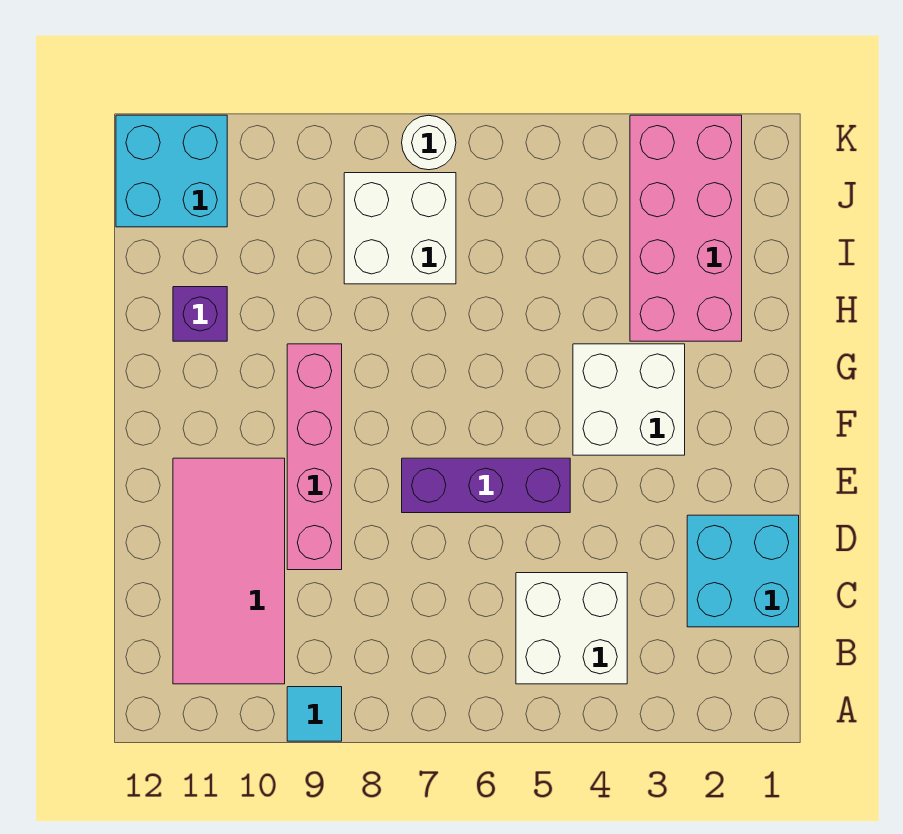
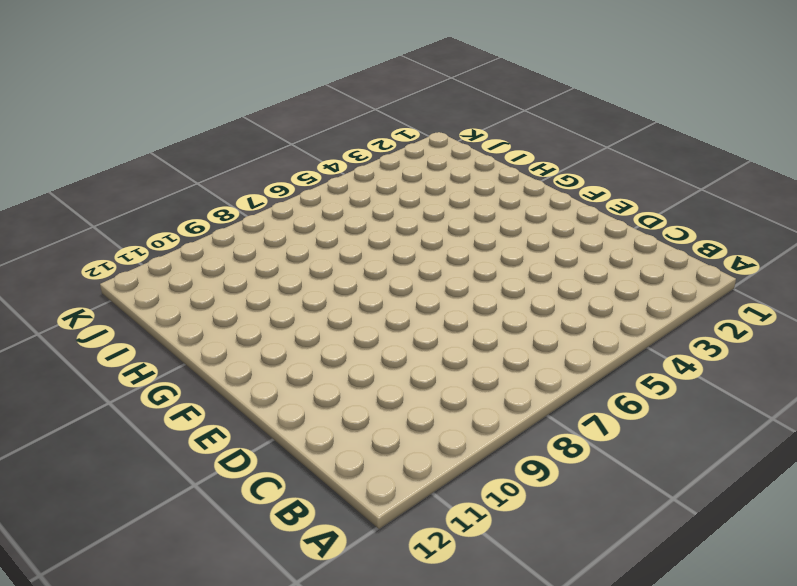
none -> cyan tile A9 level 1
none -> white brick B4:C5 level 1
none -> pink tile B10:E11 level 1

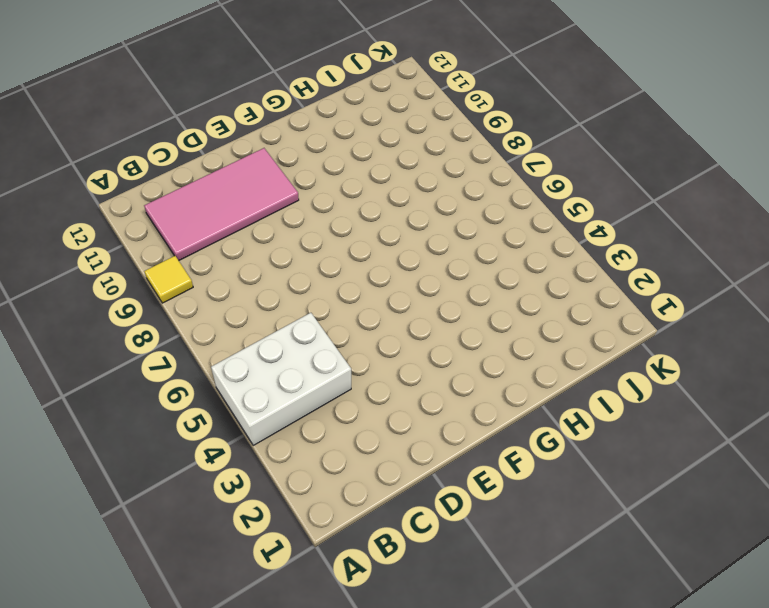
white brick A4:C5 level 1 -> white brick B4:C5 level 1
yellow tile A9 level 1 -> cyan tile A9 level 1
none -> cyan brick C1:D2 level 1
none -> pink brick D9:G9 level 1
none -> purple brick E5:E7 level 1

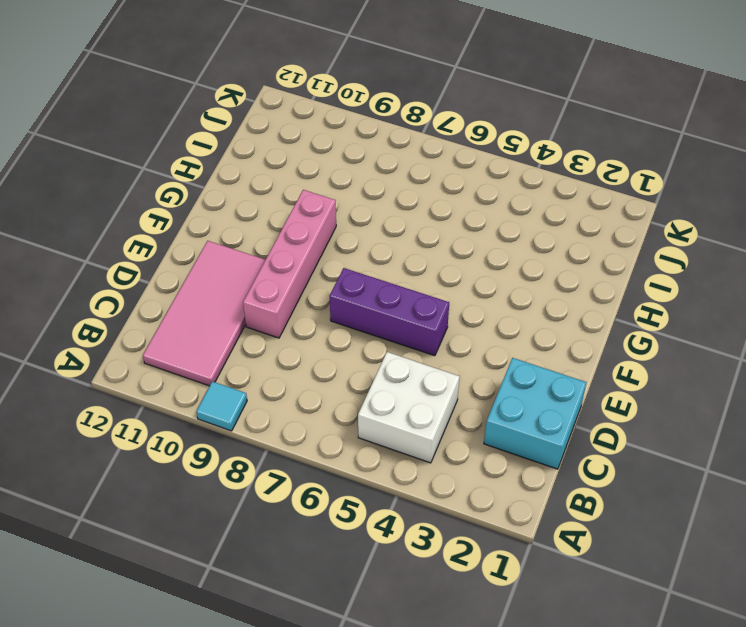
none -> white brick F3:G4 level 1
none -> pink brick H2:K3 level 1
none -> purple brick H11 level 1

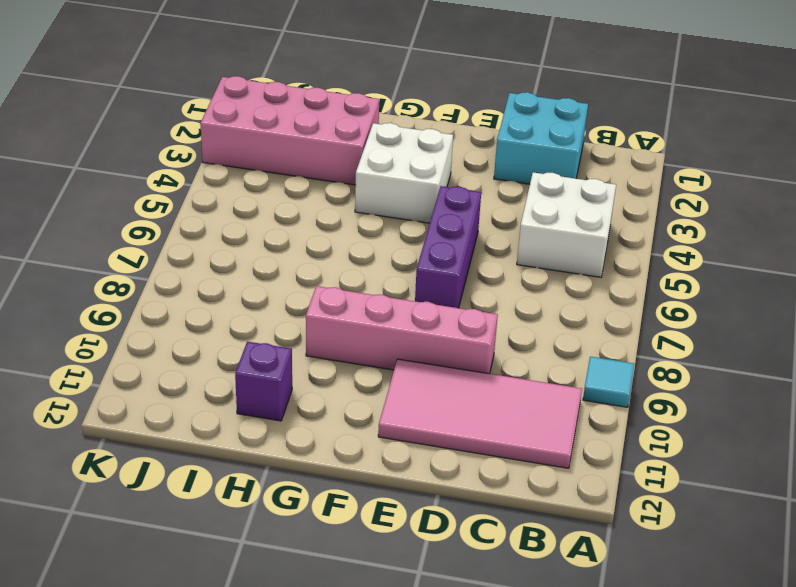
none -> white brick I7:J8 level 1
none -> cyan brick J11:K12 level 1
none -> white round brick K7 level 1

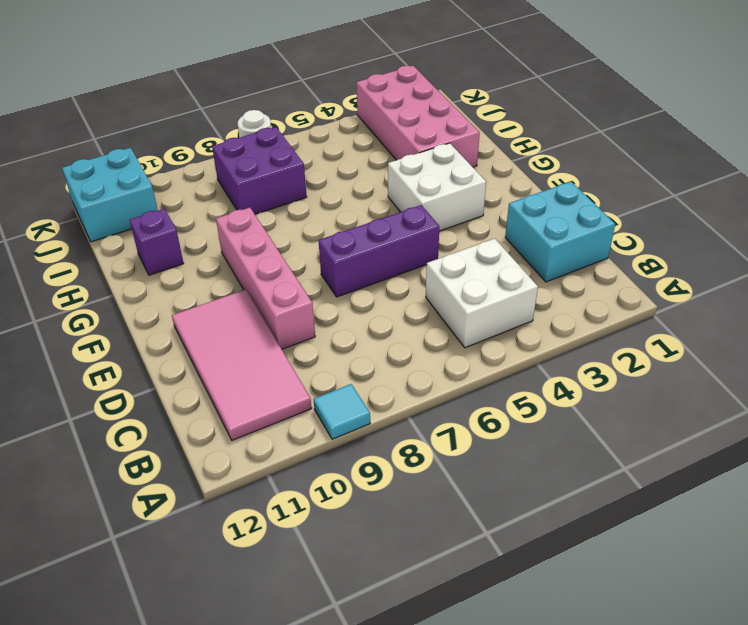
purple brick I7:J8 level 1 -> white brick I7:J8 level 1

